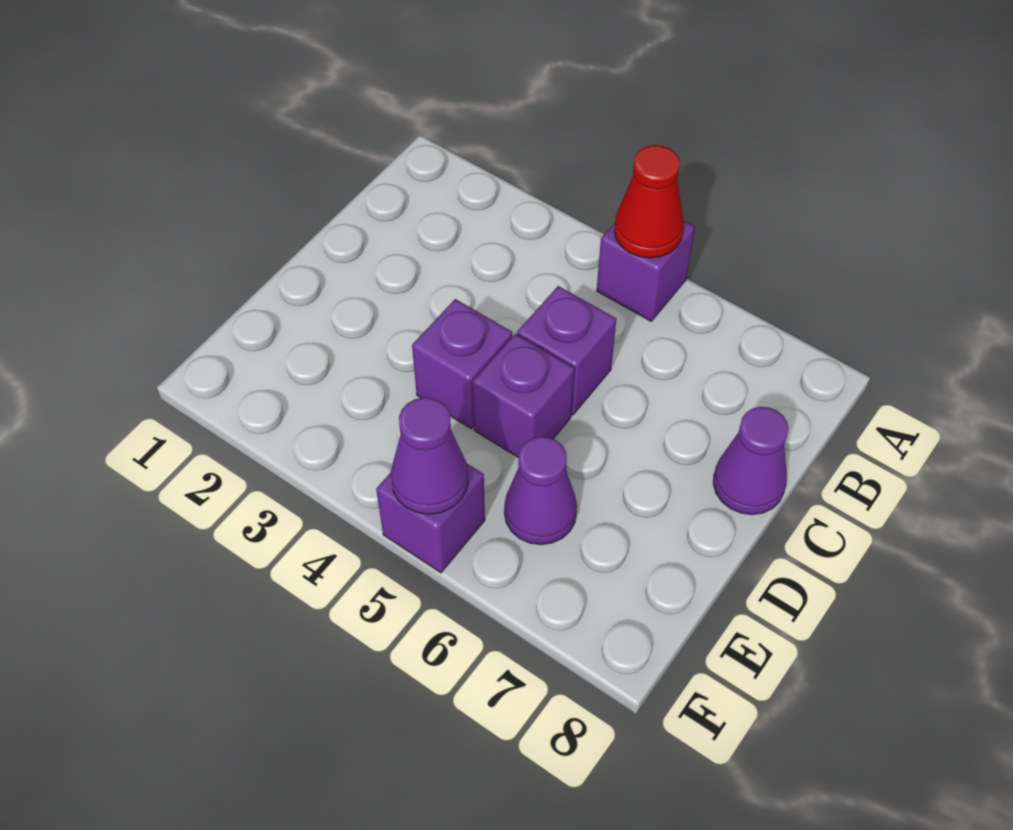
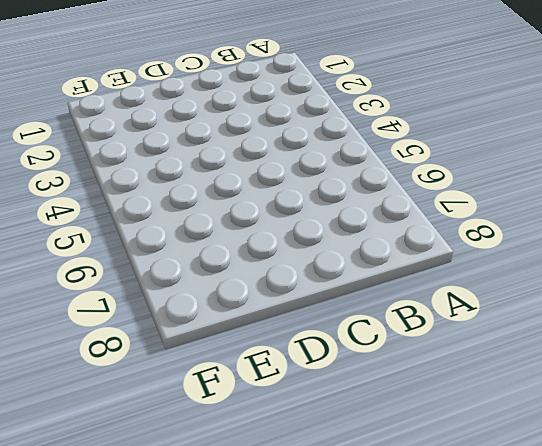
none -> purple brick A5 level 1
none -> purple brick C5 level 1

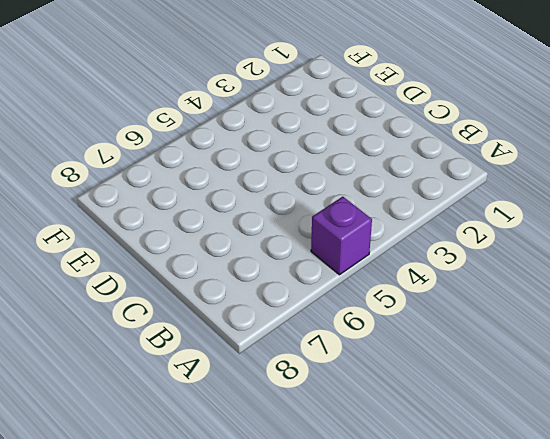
none -> purple brick C5 level 1
none -> purple cone C8 level 1

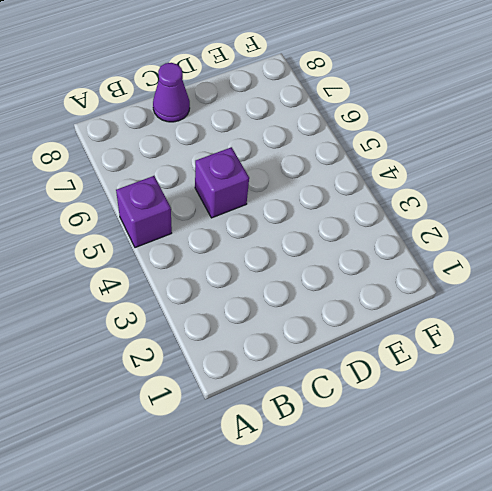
none -> purple brick D4 level 1
none -> purple brick D5 level 1

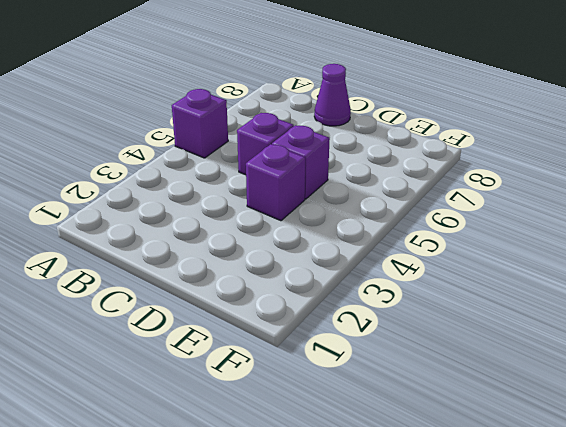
none -> purple cone E6 level 1
none -> purple brick F5 level 1

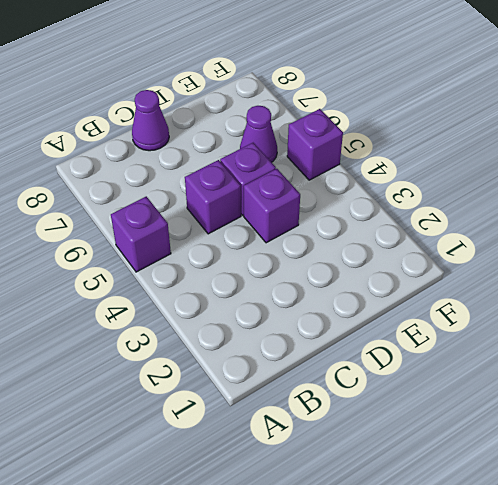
none -> red cone A5 level 2
none -> purple cone F5 level 2

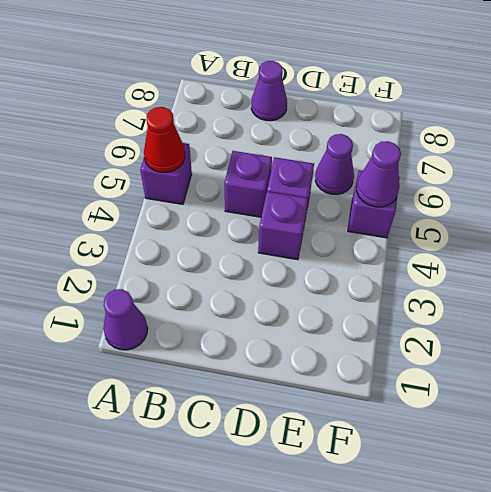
purple cone A1 level 1 -> none

